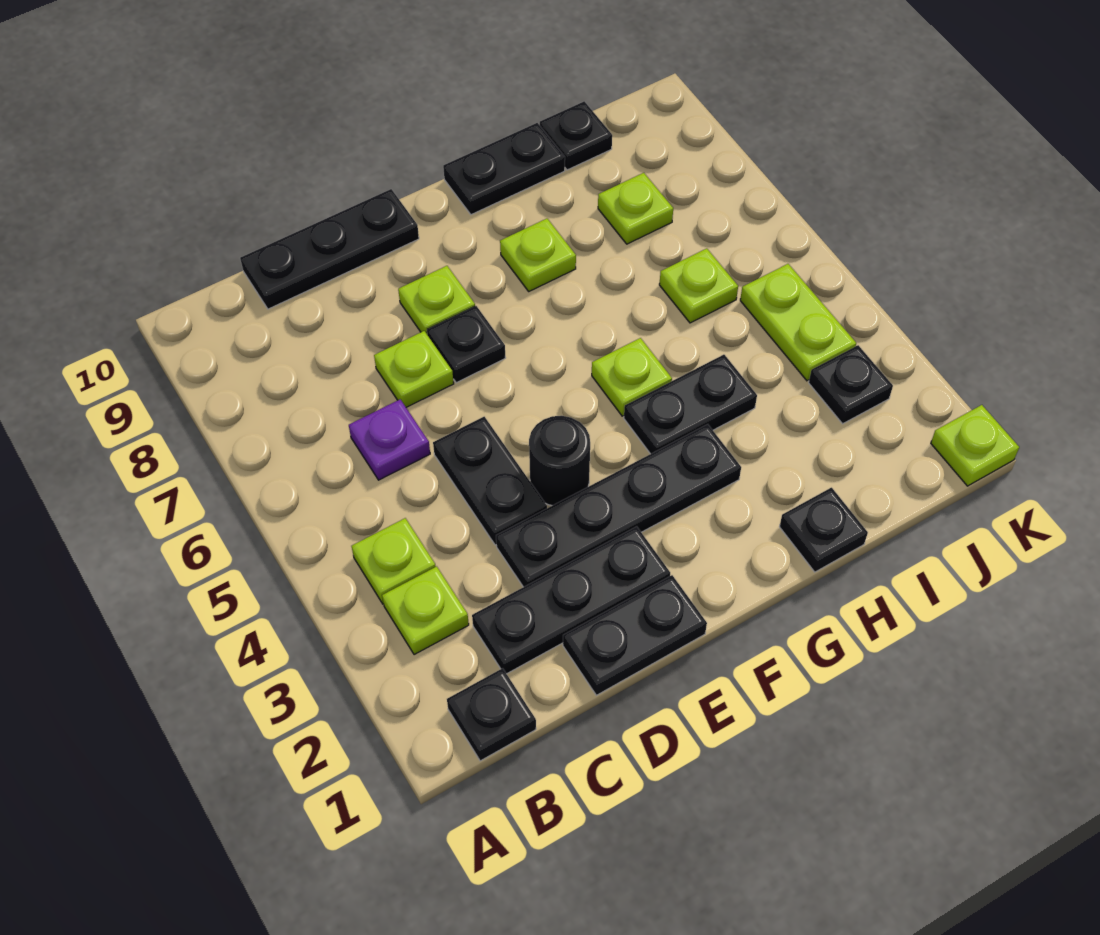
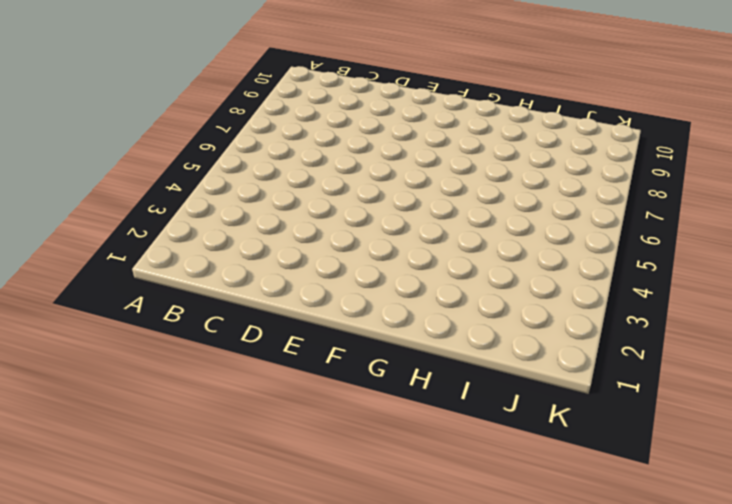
none -> black plate B1 level 1
none -> lime plate B3 level 1
none -> lime plate B4 level 1

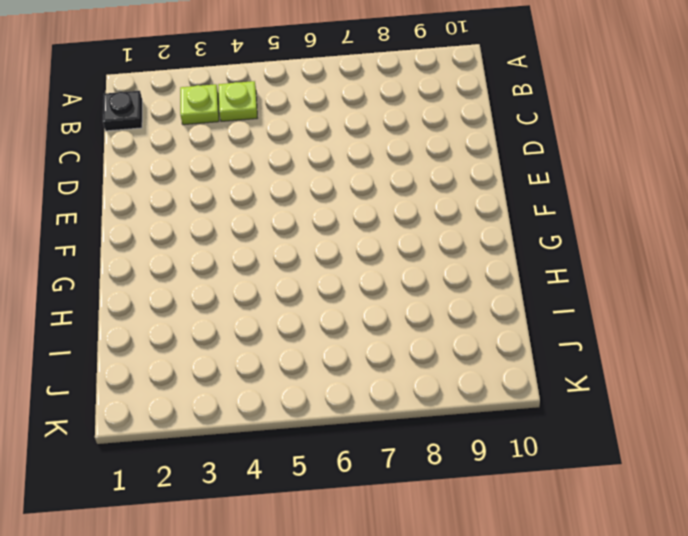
none -> black plate C2:E2 level 1
none -> purple plate C6 level 1
none -> black plate C10:E10 level 1

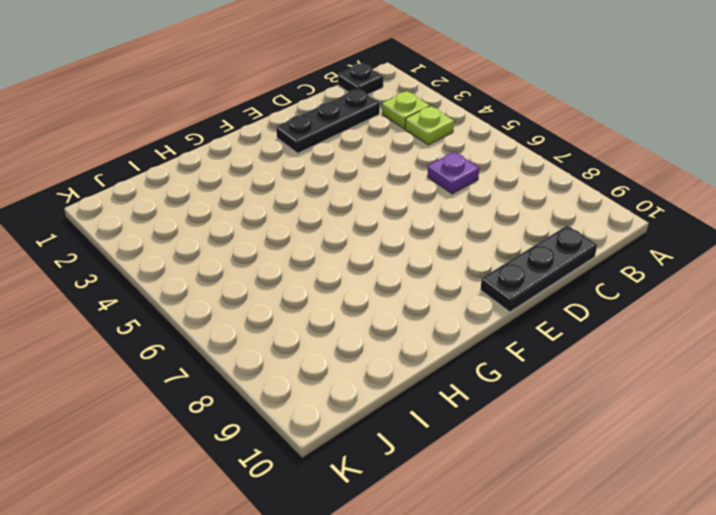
none -> black plate D1:E1 level 1
none -> black plate D3:G3 level 1
none -> black plate D4:D5 level 1

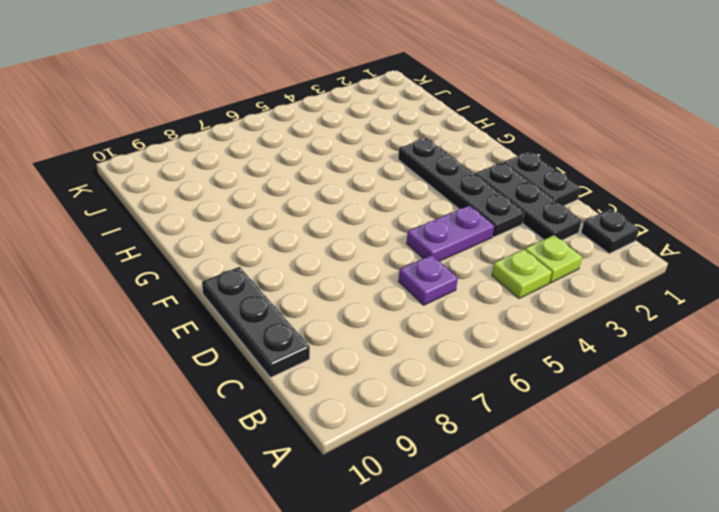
purple plate D4:D5 level 1 -> black plate D4:D5 level 1
none -> lime plate D7 level 1
none -> black round brick E4 level 1
none -> black plate E7 level 1

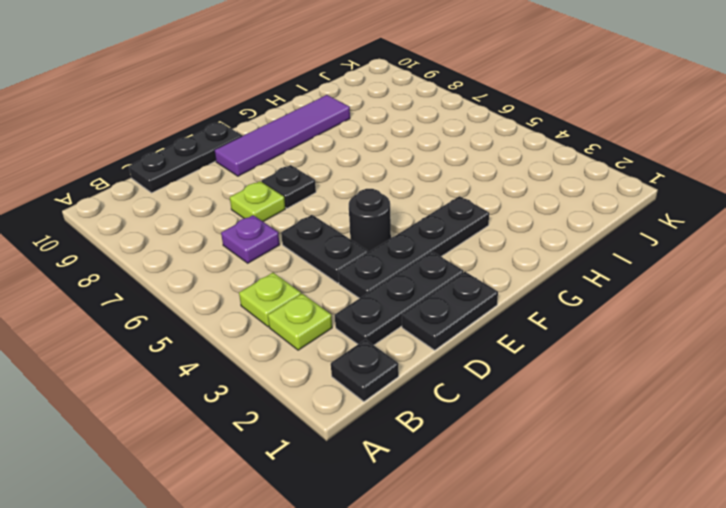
purple tile E9:H9 level 1 -> none
none -> lime plate E8 level 1
none -> black plate G4:H4 level 1
none -> lime plate G5 level 1

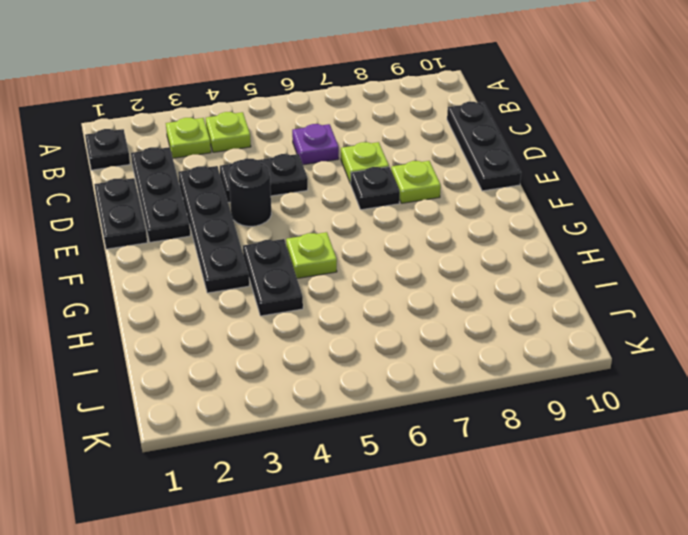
none -> lime plate G8 level 1
none -> black plate G10:H10 level 1
none -> black plate H1 level 1

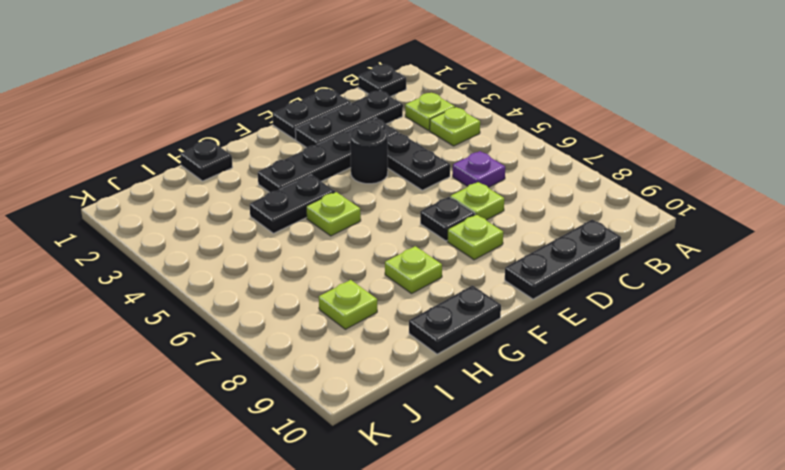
none -> lime plate I6 level 1
none -> black plate I10 level 1
none -> black plate J3 level 1

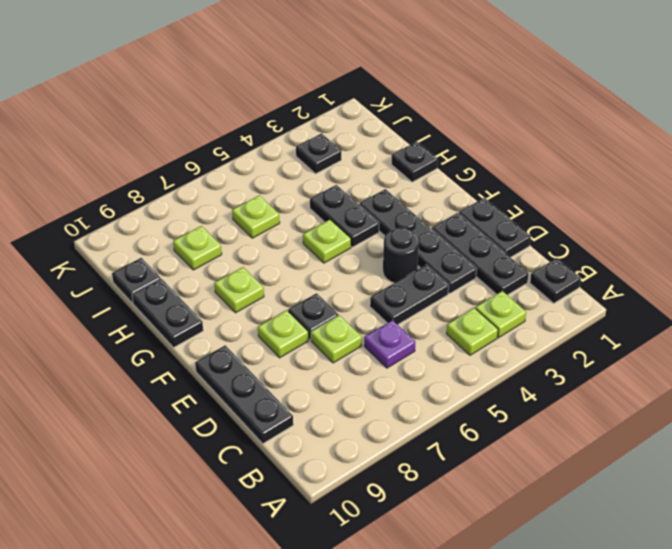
none -> lime plate J4:J5 level 1
none -> lime plate K1 level 1

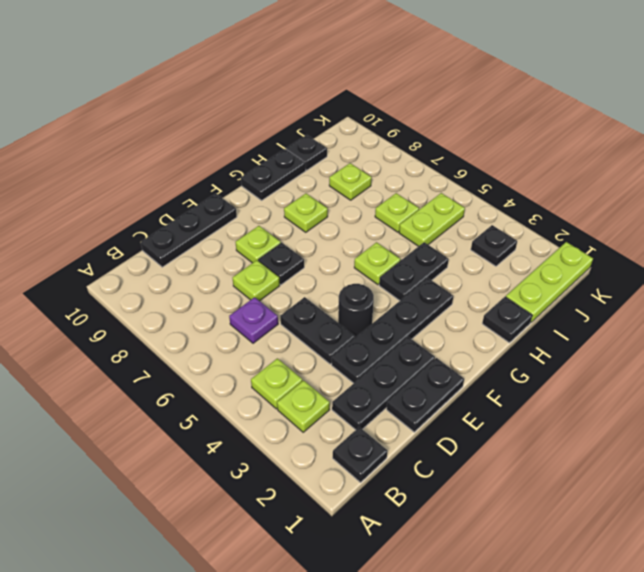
lime plate I1:K1 level 1 -> lime plate K1 level 1
lime plate I5:J5 level 1 -> lime plate J4:J5 level 1

